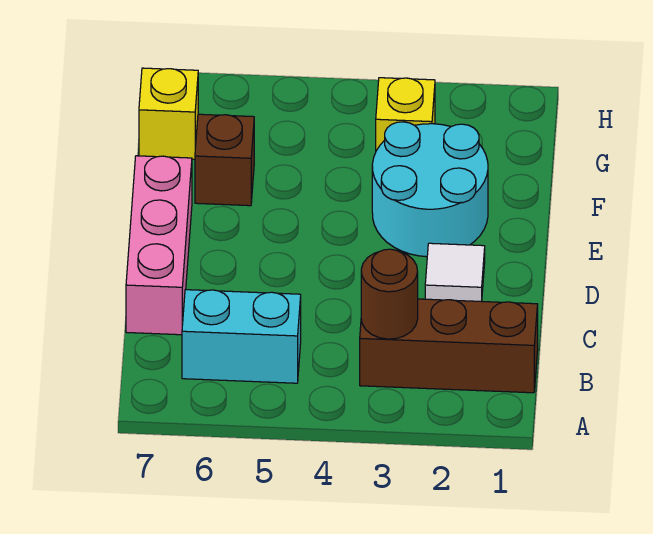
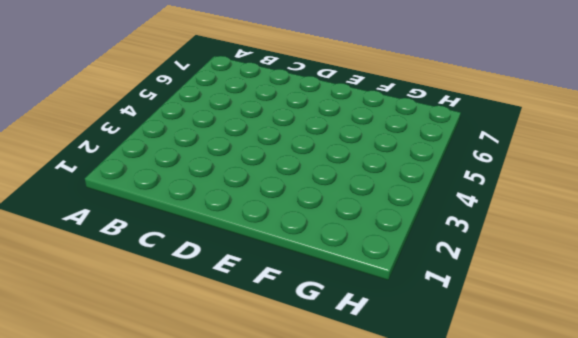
none -> brown brick B1:B3 level 1
none -> cyan brick B5:B6 level 1

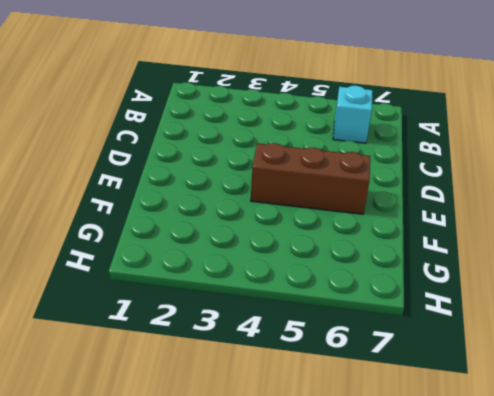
cyan brick B6 level 1 -> cyan brick B5:B6 level 1
brown brick E4:E6 level 1 -> brown brick B1:B3 level 1
none -> pink brick C7:E7 level 1
none -> white tile D2 level 1

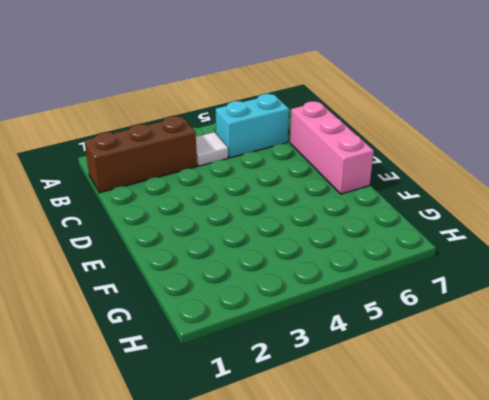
white tile B4 level 1 -> white tile D2 level 1
none -> cyan round brick E2:F3 level 1
none -> brown brick F6 level 1

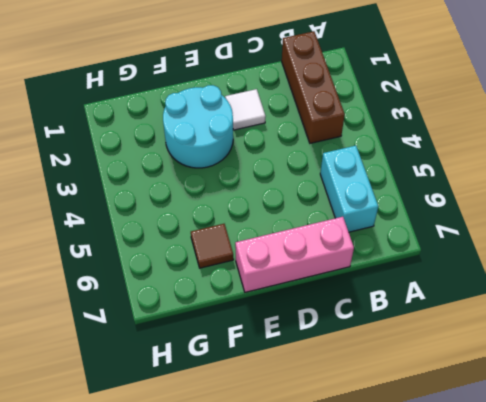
brown tile F6 level 1 -> brown brick F6 level 1
none -> yellow brick G3 level 1
none -> yellow brick G7 level 1

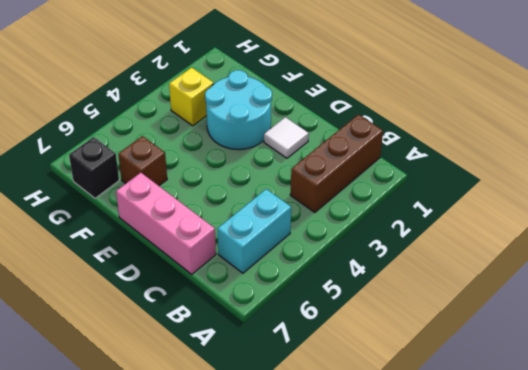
black brick G7 level 1 -> yellow brick G7 level 1
none -> brown round brick B3 level 2

